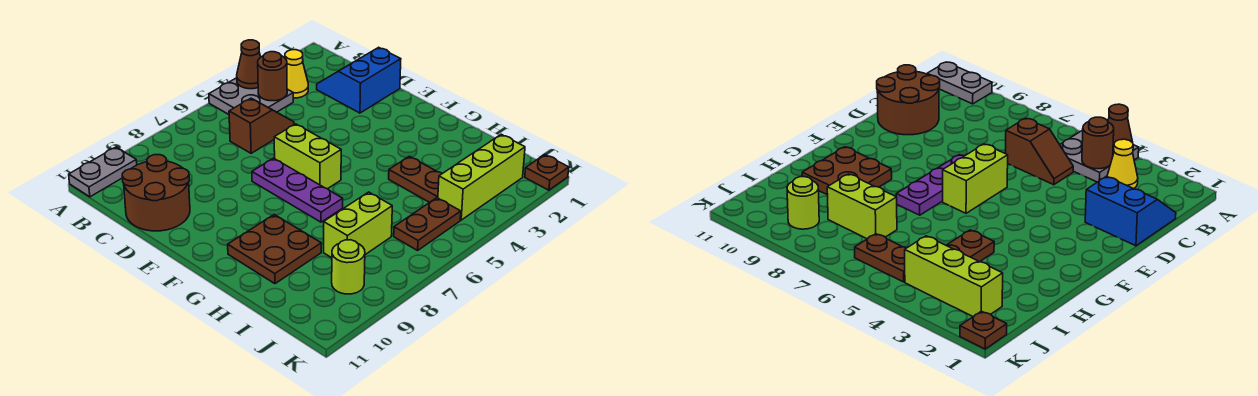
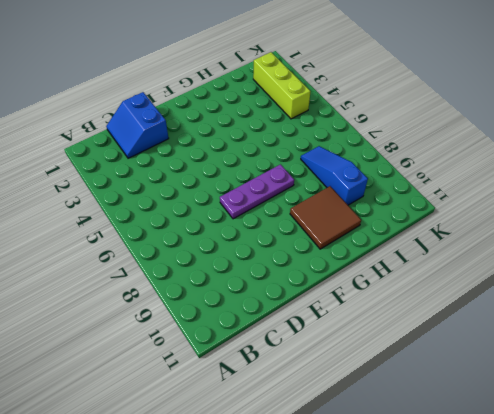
brown tile G9:H10 level 1 -> brown plate G9:H10 level 1
blue slope I7:I9 level 1 top 9 -> lime brick I7:I8 level 1
none -> grey plate A4:B5 level 1
none -> grey plate A10:A11 level 1
none -> yellow cone B3 level 1

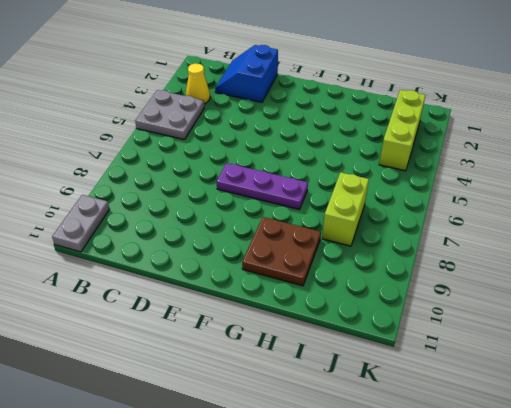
none -> brown slope C5:C6 level 1 top 6
none -> brown round brick C10:D11 level 1
none -> lime brick E6:F6 level 1

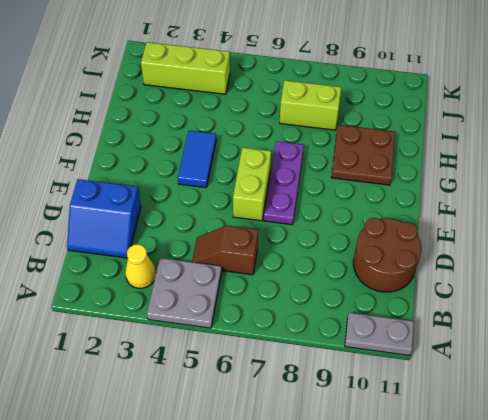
blue tile F4:G4 level 1 -> none
none -> brown plate H4:I4 level 1
none -> brown plate J5:J6 level 1
none -> lime round brick J9 level 1

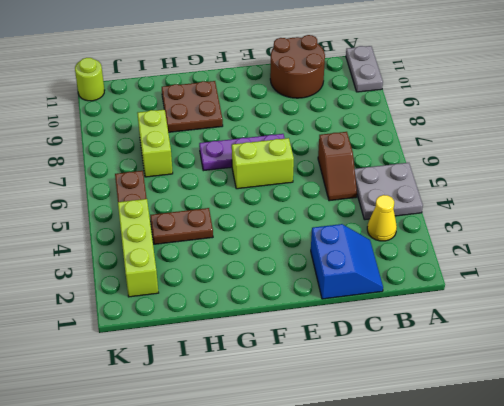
lime round brick K11 level 1 -> lime round brick J9 level 1
none -> brown plate K1 level 1
none -> brown cone A4 level 2
none -> brown round brick B4 level 2

